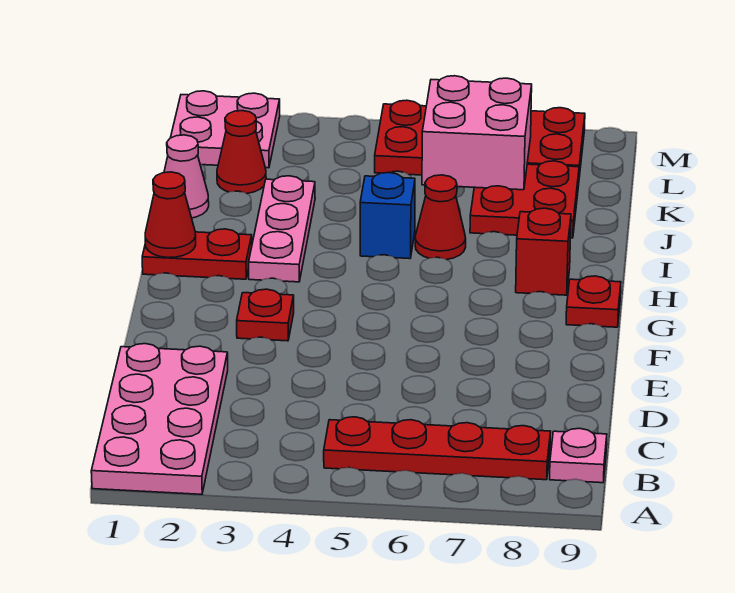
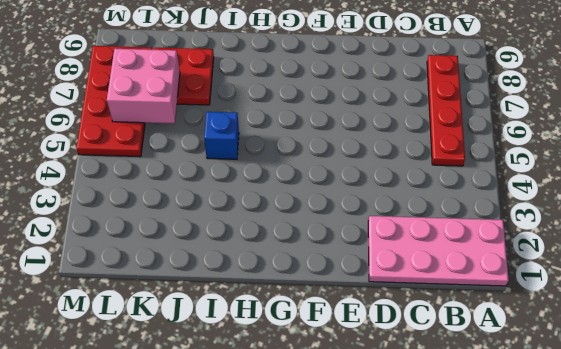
none -> pink plate B9 level 1
none -> red plate F3 level 1
none -> red plate G9 level 1

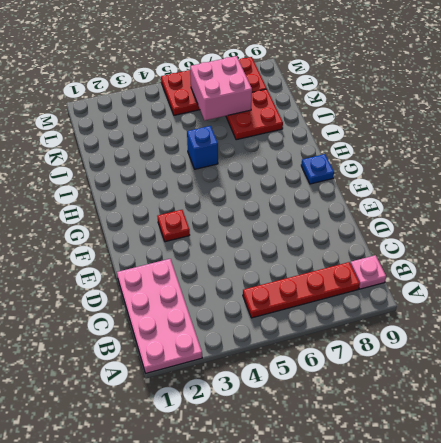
blue plate G9 level 1 -> red plate G9 level 1
none -> red plate H1:H2 level 1
none -> pink plate H3:J3 level 1
none -> red brick H8 level 1

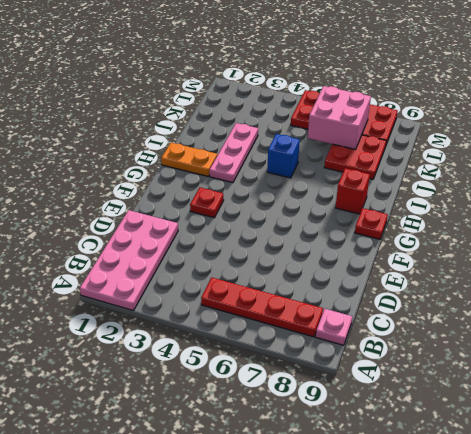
orange plate H1:H2 level 1 -> red plate H1:H2 level 1
none -> red cone I6 level 1
none -> pink cone J1 level 1
none -> red cone K2 level 1

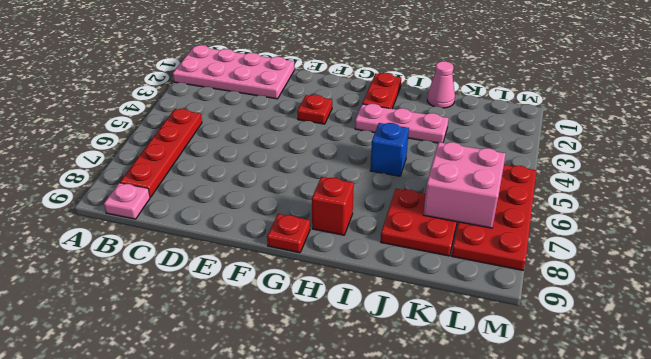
none -> red cone I6 level 1
none -> red cone K2 level 1
none -> pink plate L1:M2 level 1

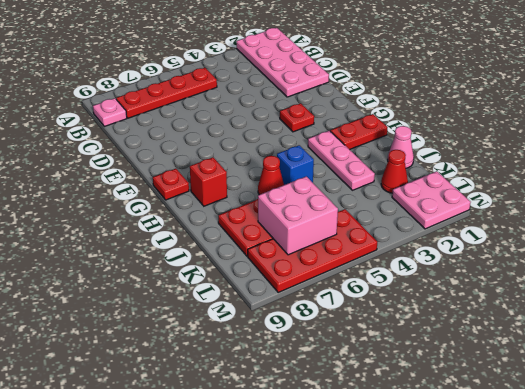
none -> red cone H1 level 2

